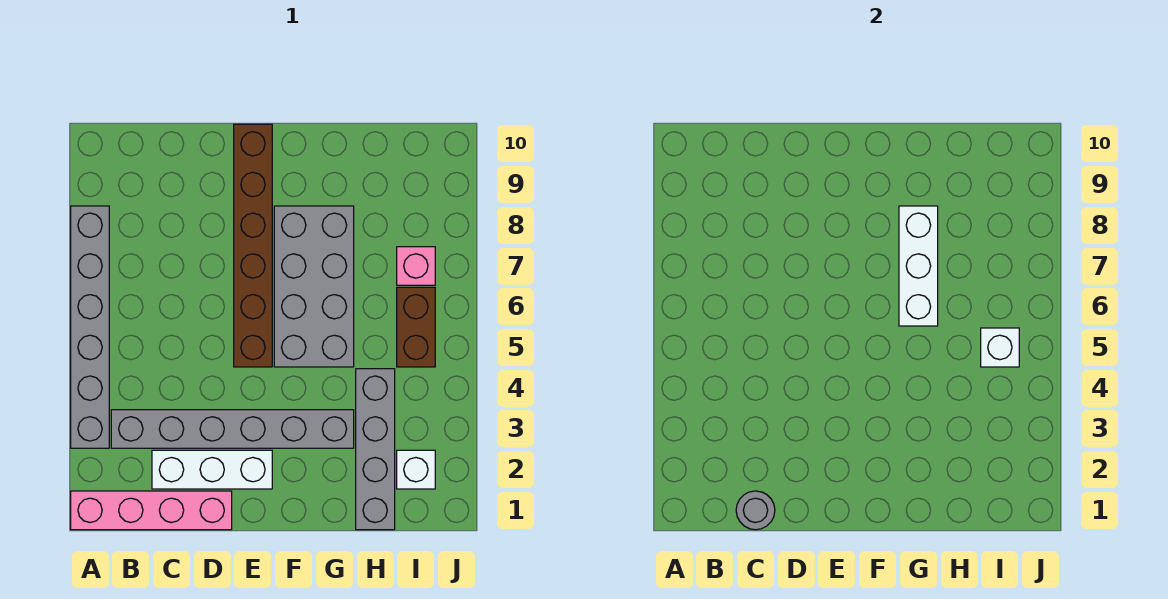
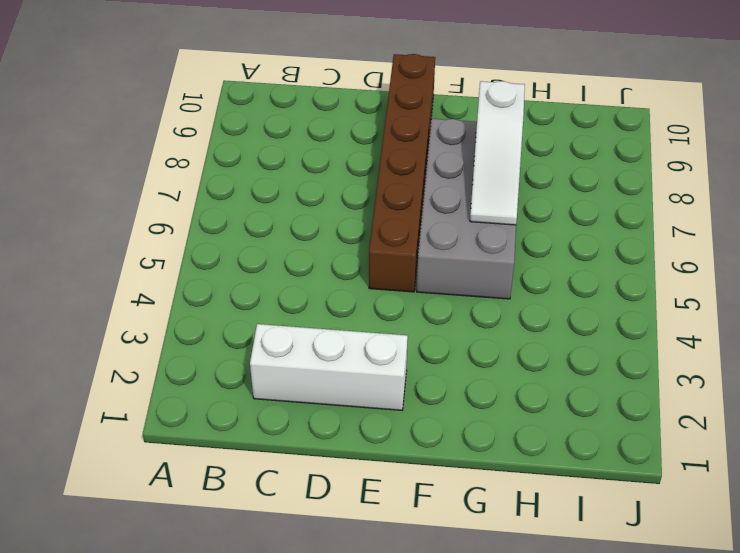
white slope G6:G8 level 2 top 8 -> white brick G6:G8 level 2
none -> pink brick A1:D1 level 1
none -> grey brick A3:A8 level 1
none -> grey brick B3:G3 level 1

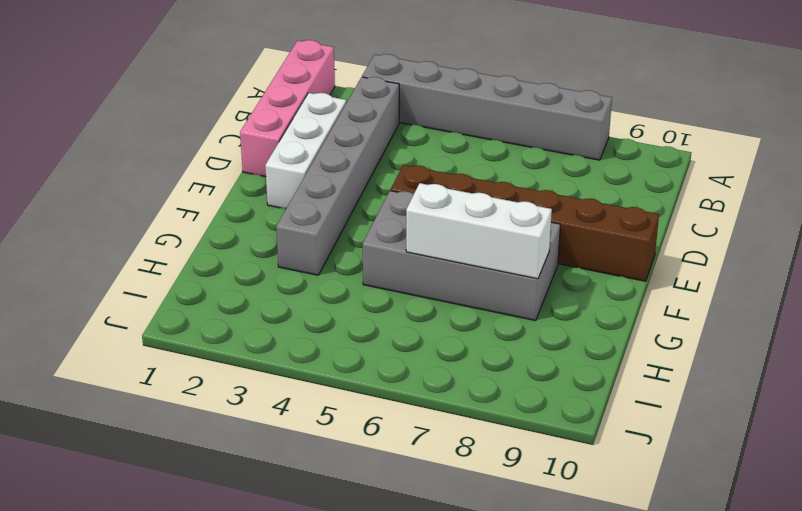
none -> grey brick H1:H4 level 1
none -> white brick I2 level 1
none -> brown brick I5:I6 level 1

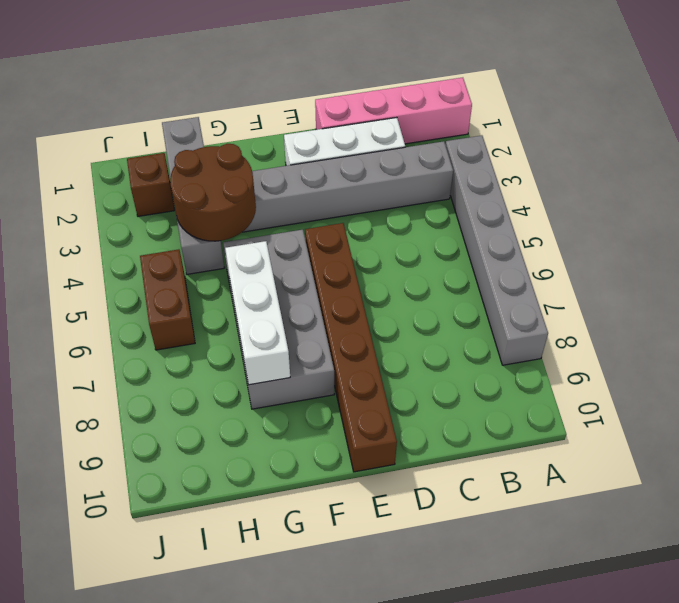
brown round brick G3:H4 level 2 -> none
brown brick I2 level 1 -> white brick I2 level 1
none -> pink brick I7 level 1
none -> grey round brick C1 level 2
none -> white brick I5 level 2

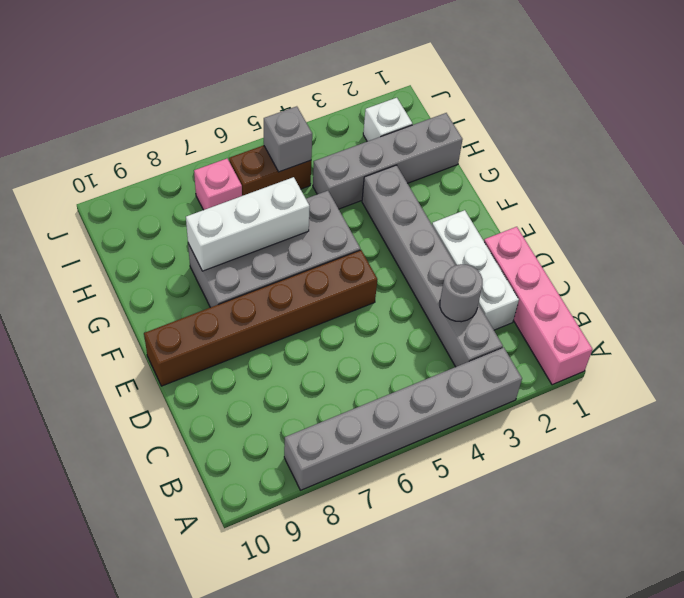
grey round brick C3 level 2 -> grey round brick C1 level 2
grey brick I5 level 2 -> white brick I5 level 2

